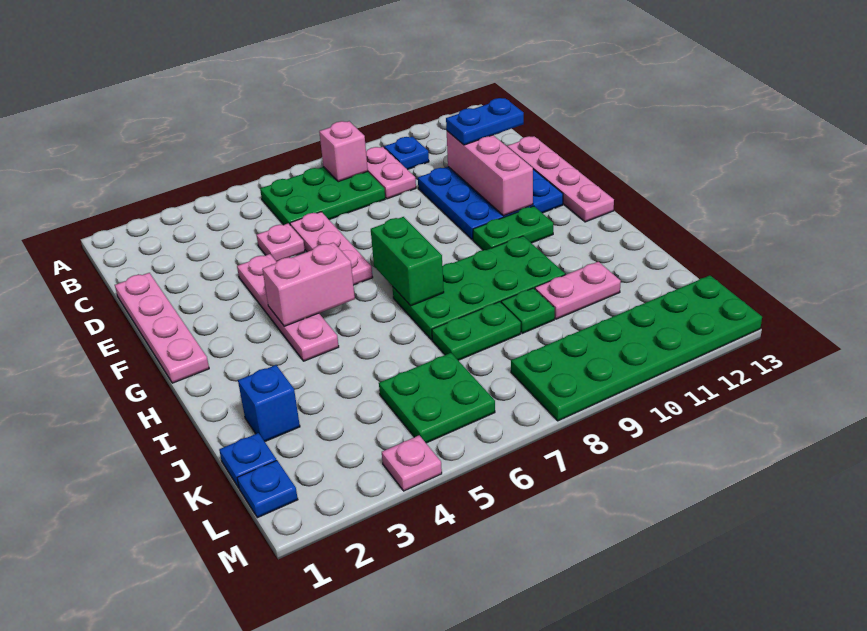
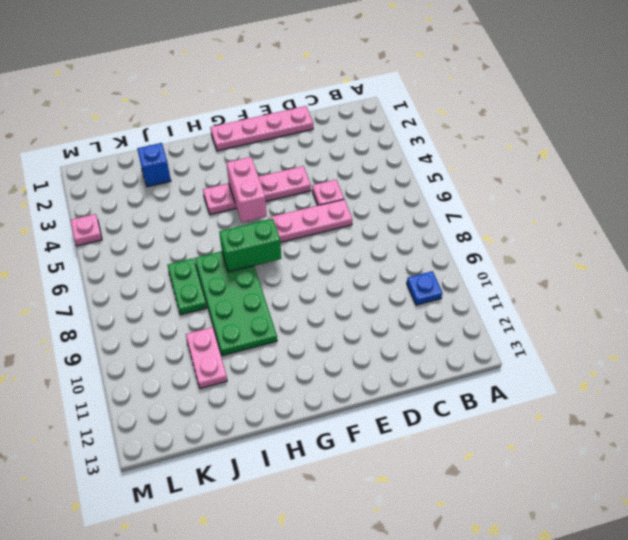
none -> green plate B6:C8 level 1
none -> pink plate B9:C9 level 1
none -> blue plate D10:F12 level 1

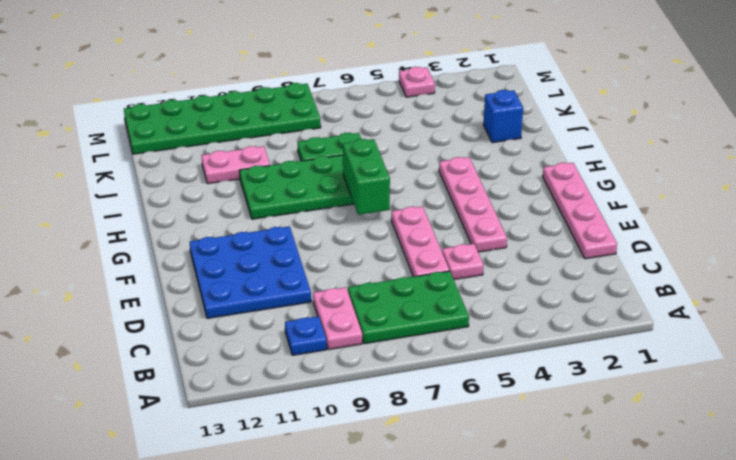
none -> pink plate D13:G13 level 1
none -> green plate G10:G11 level 1
none -> green plate J9 level 1

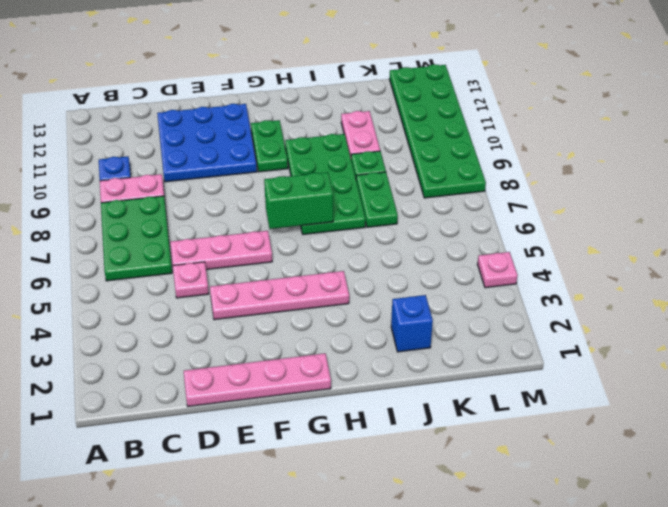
none -> pink plate D13:G13 level 1
none -> blue plate K1 level 1
none -> green plate K5:L6 level 1

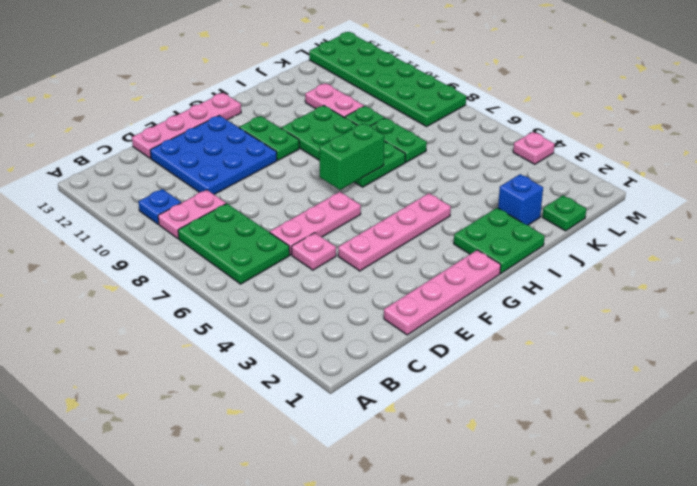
green plate H1:I2 level 1 -> green plate K5:L6 level 1
green plate K1 level 1 -> blue plate K1 level 1
none -> blue plate L1 level 1
none -> pink brick B8 level 2
none -> pink brick D11:F11 level 2

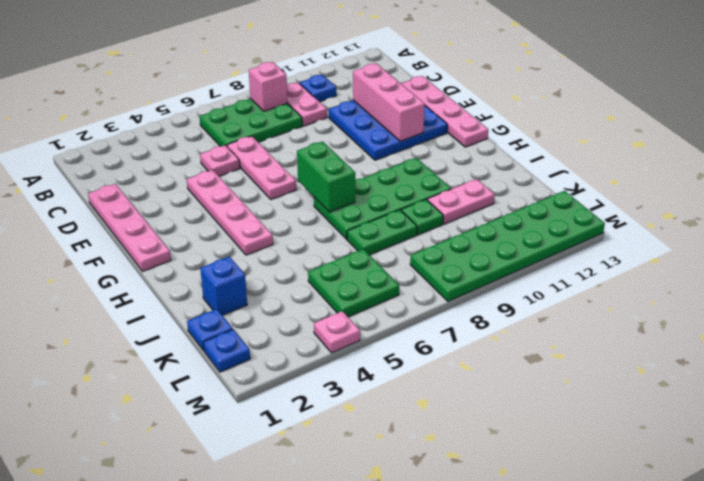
none -> green plate G10:G11 level 1
none -> pink brick G4:G5 level 2
none -> blue plate D11:D12 level 3

